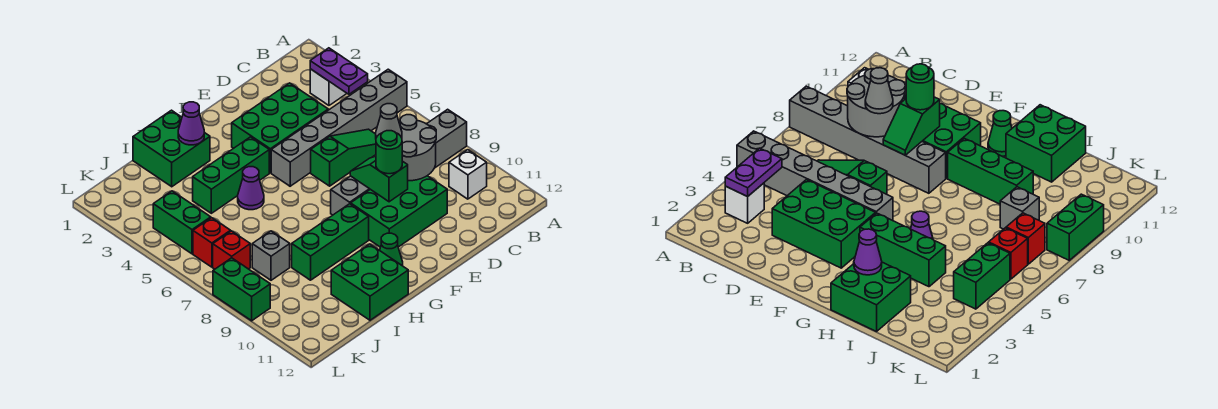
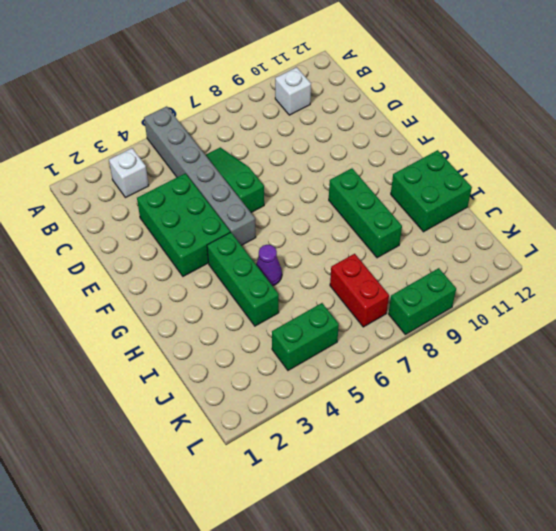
red brick J7:K7 level 1 -> red brick K7 level 1
none -> grey brick A8:F8 level 1
none -> green brick D9:F10 level 1
none -> green cone G11 level 1

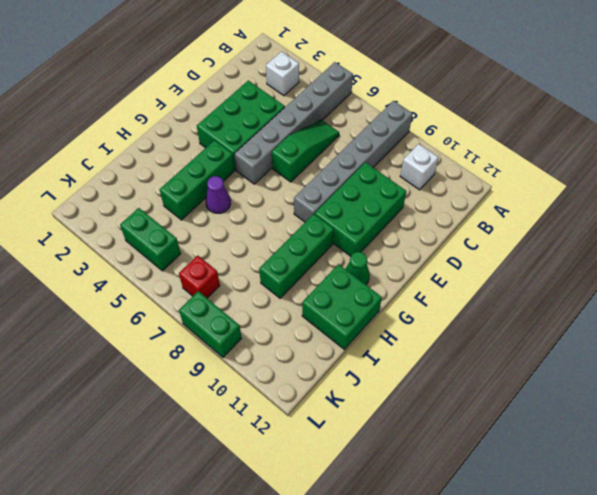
none -> green brick H1:I2 level 1
none -> grey brick J8 level 1
none -> red brick K6 level 1

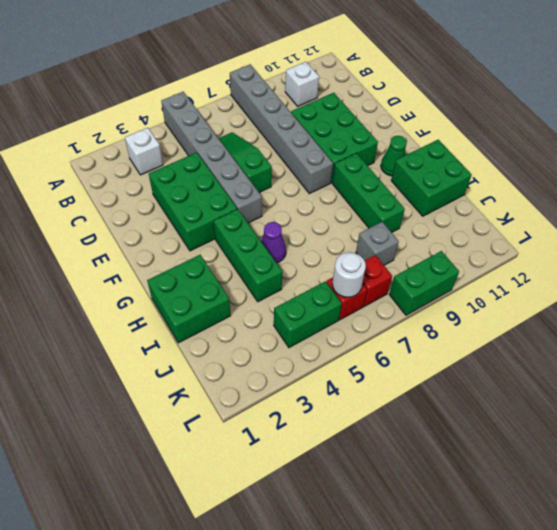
white round brick K6 level 2 -> none
none -> purple plate B3:B4 level 2
none -> grey round brick C8:D9 level 2
none -> green slope E8:E9 level 2 top 9

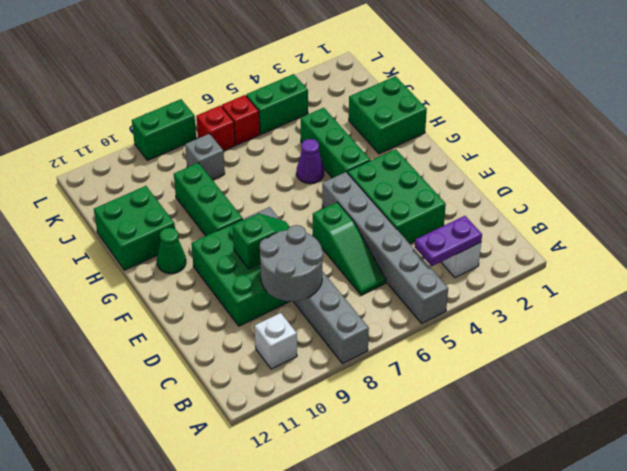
none -> purple cone H2 level 2
none -> grey cone D8 level 3
none -> green round brick E9 level 3

